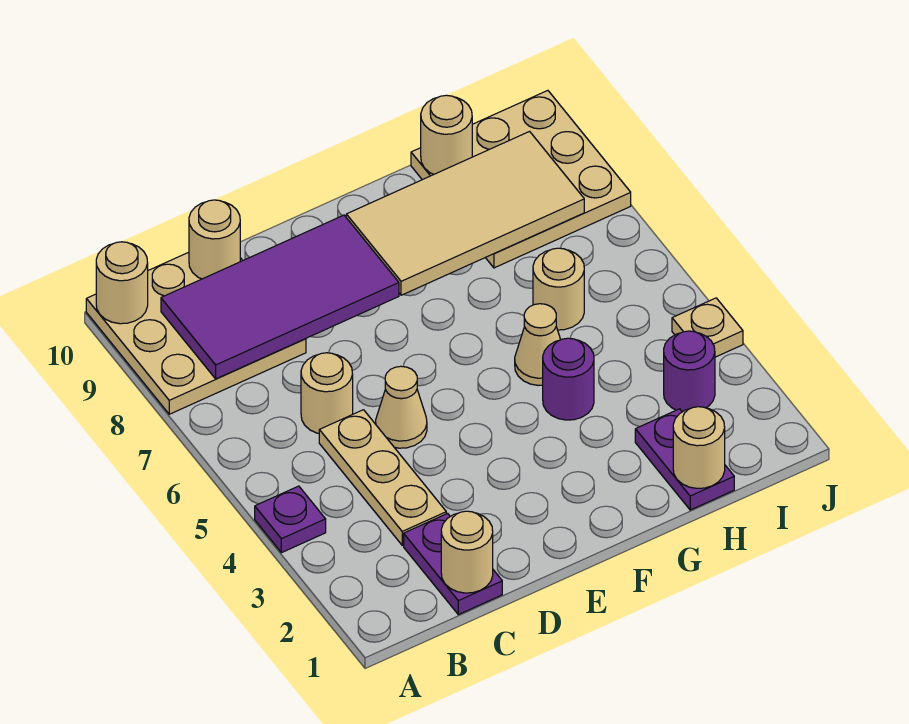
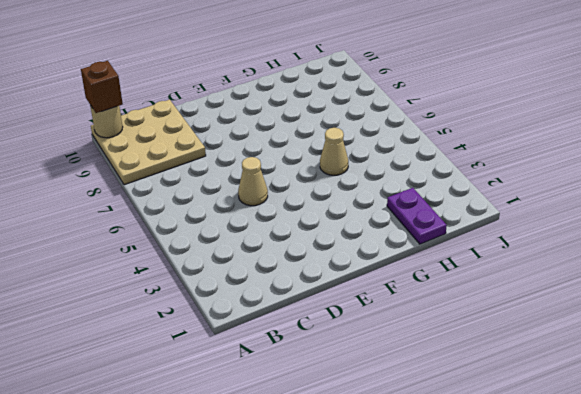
brown brick A10 level 3 -> none
none -> purple plate A4 level 1
none -> purple plate C1:C2 level 1
none -> tan plate C3:C5 level 1

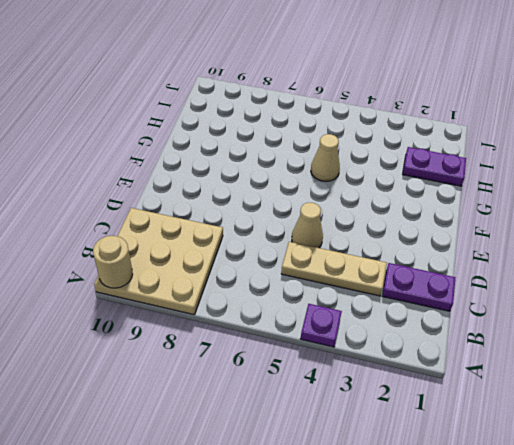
none -> tan round brick C6 level 1
none -> purple round brick G4 level 1
none -> tan round brick H6 level 1

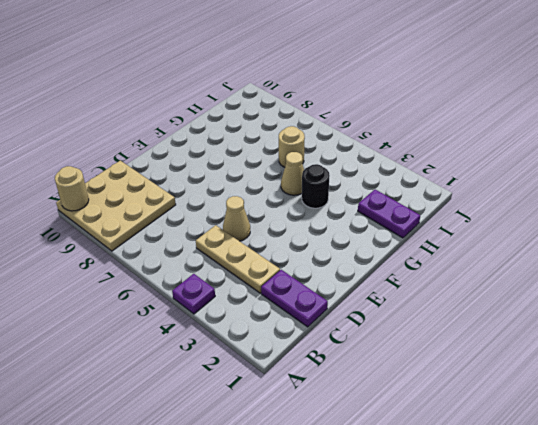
black round brick G4 level 1 -> purple round brick G4 level 1
none -> tan round brick C6 level 1
none -> tan plate H8:J10 level 1
none -> purple round brick I3 level 1

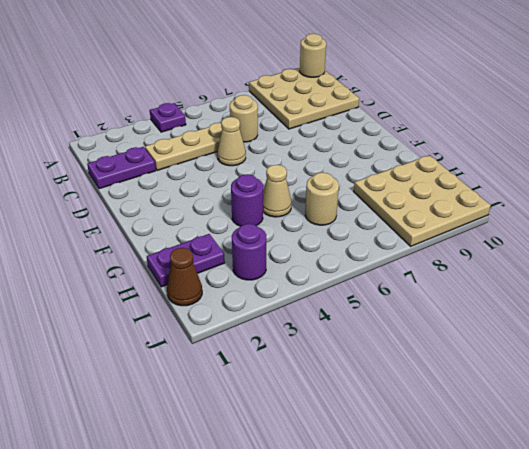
brown cone I1 level 1 -> none
none -> tan plate J4 level 1
none -> purple tile B8:E9 level 2
none -> tan round brick C1 level 2

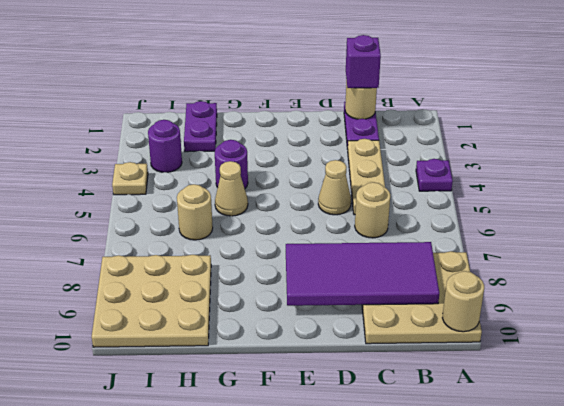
purple brick C1 level 3 -> none
none -> tan round brick C10 level 2
none -> tan tile F8:I9 level 2
none -> tan round brick H1 level 2

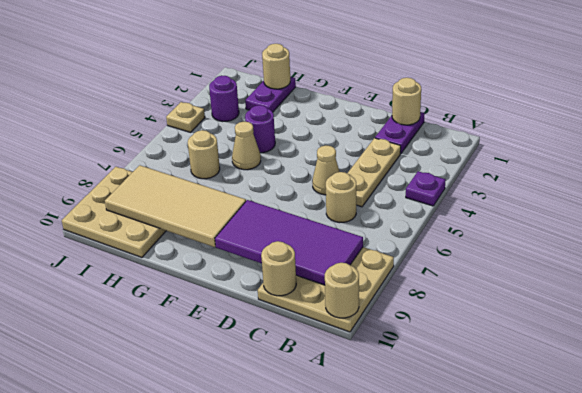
none -> tan round brick H10 level 2

